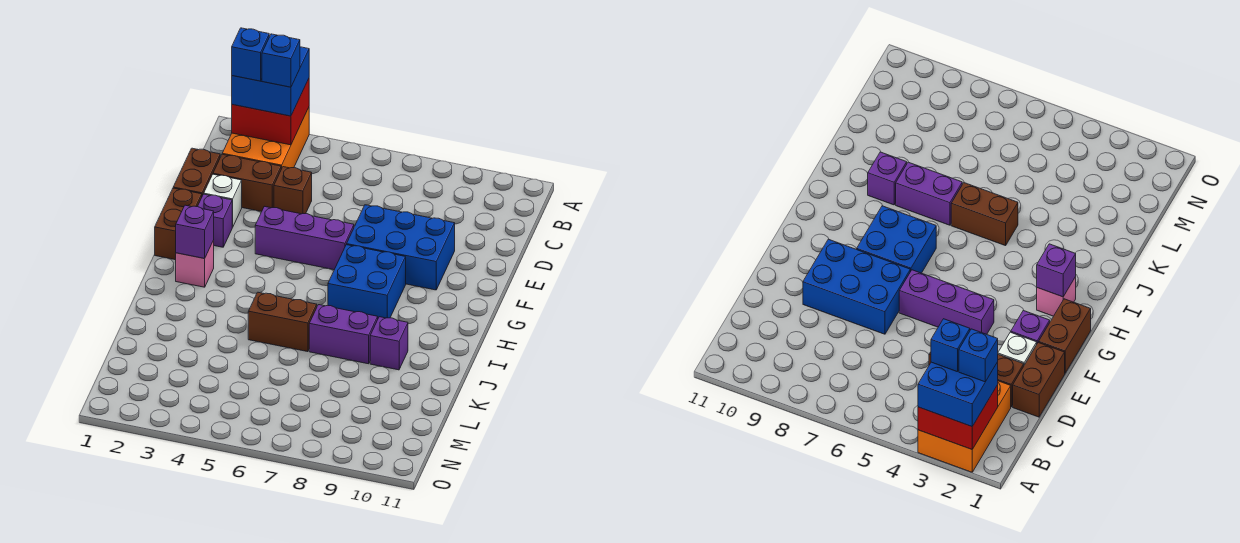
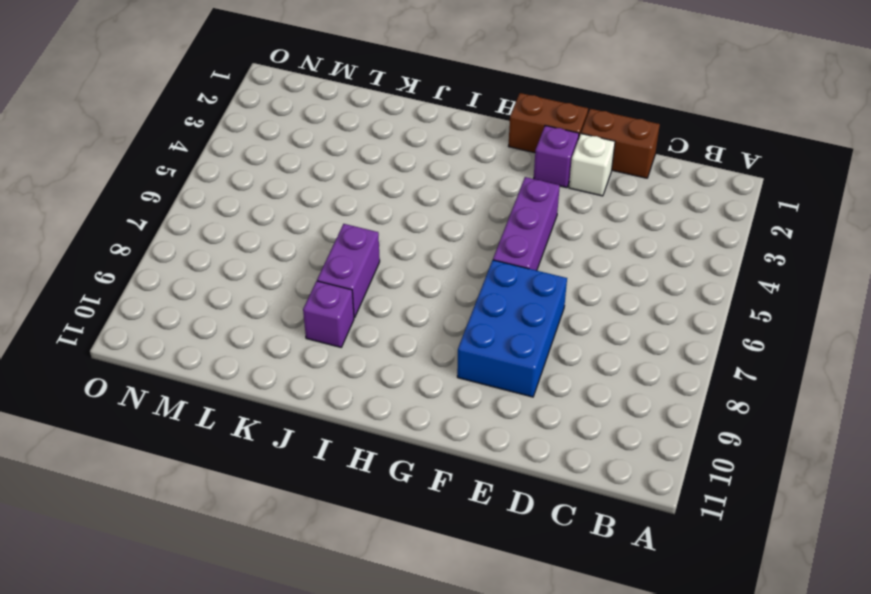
none -> orange brick A2:C3 level 1
none -> brown brick D2:D3 level 1
none -> brown brick D4 level 1

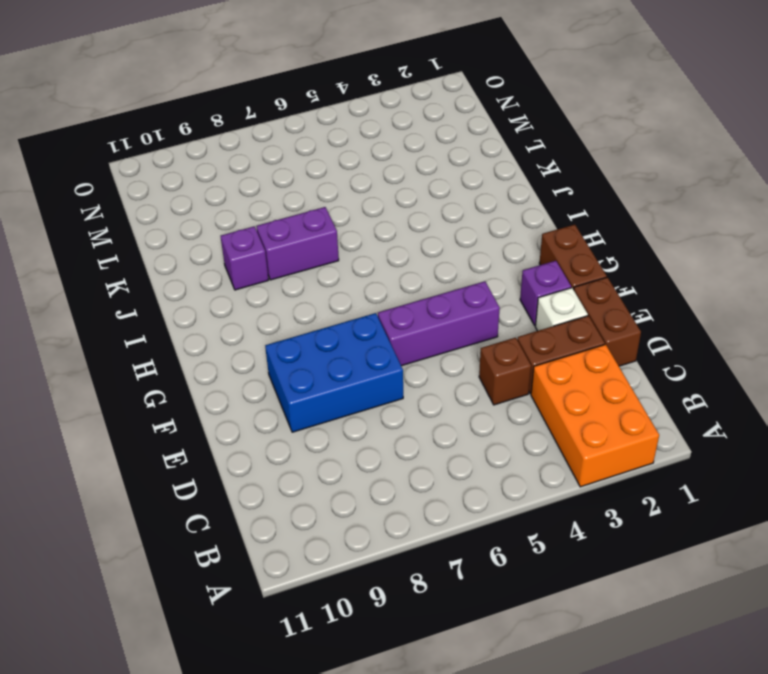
none -> blue brick G7:H8 level 1
none -> pink brick H2 level 1
none -> brown brick J5:J6 level 1

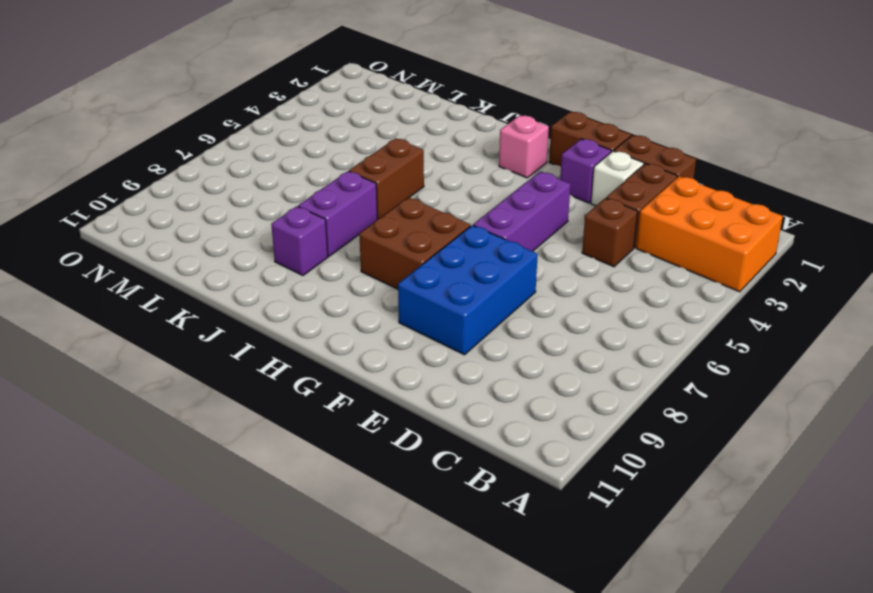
brown brick G7:H8 level 1 -> blue brick G7:H8 level 1
none -> red brick A2:B3 level 2
none -> purple brick H2 level 2
none -> blue brick A2:B3 level 3

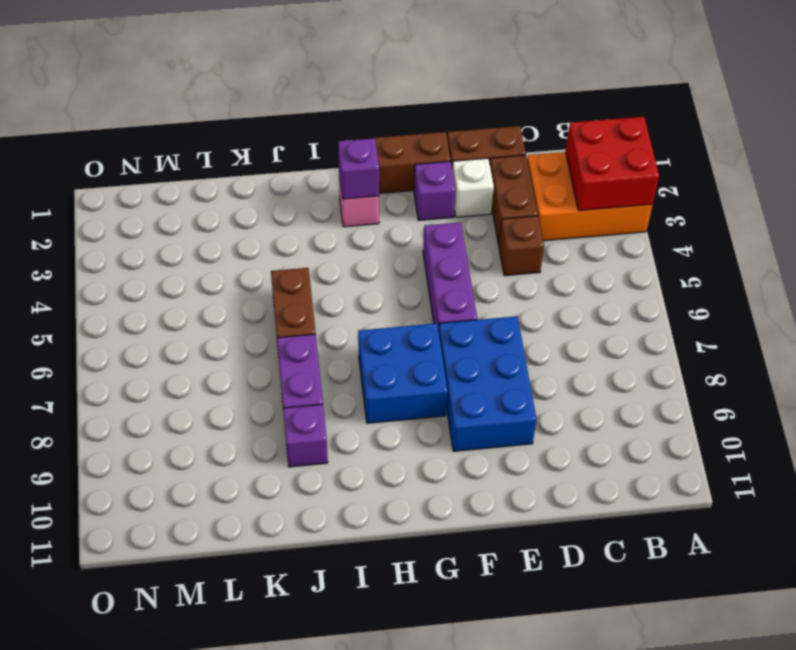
none -> blue brick A2:B3 level 3
none -> blue brick B2 level 4
none -> blue brick B3 level 4

